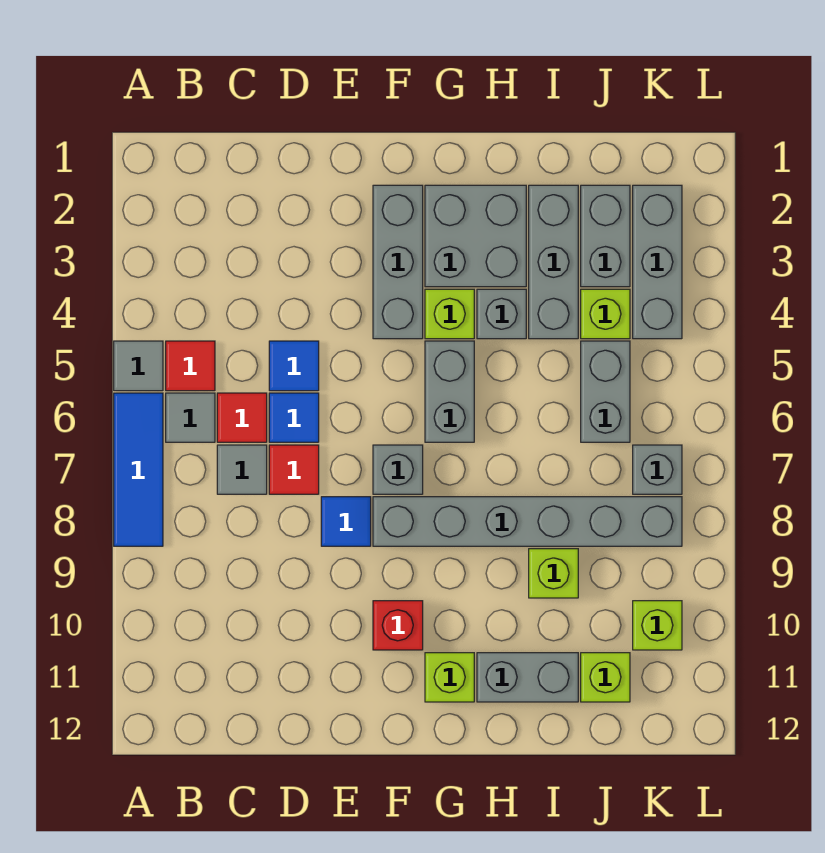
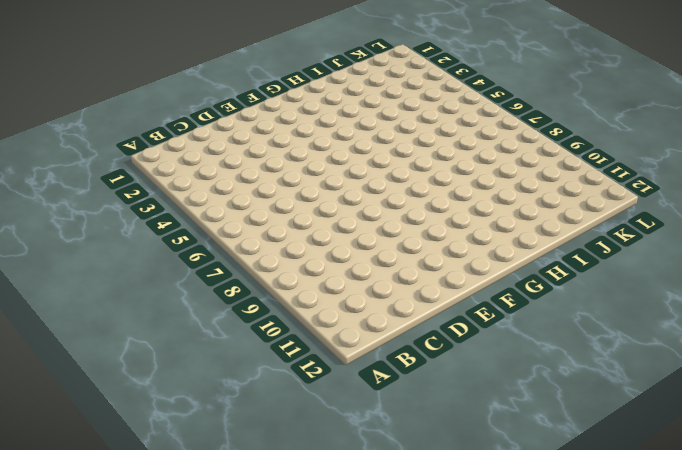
none -> grey tile A5 level 1
none -> blue tile A6:A8 level 1
none -> red tile B5 level 1

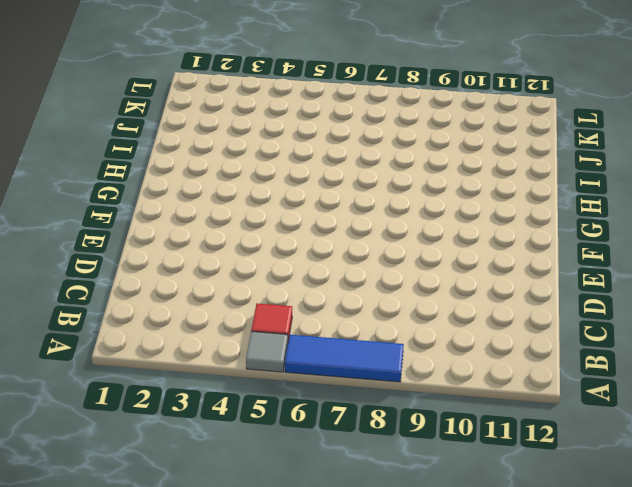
none -> grey tile B6 level 1
none -> red tile C6 level 1
none -> grey tile C7 level 1

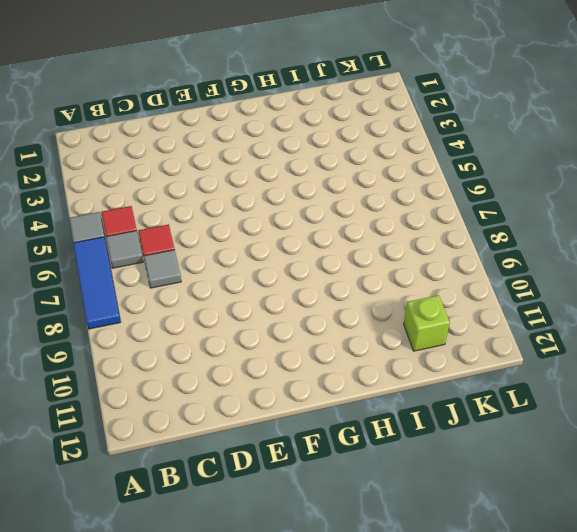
none -> blue tile D5 level 1
none -> blue tile D6 level 1
none -> red tile D7 level 1

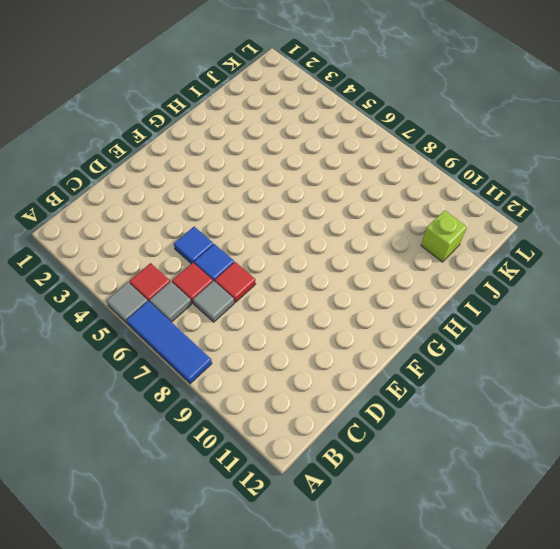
none -> blue tile E8 level 1
none -> grey brick F2:F4 level 1
none -> grey brick F7 level 1

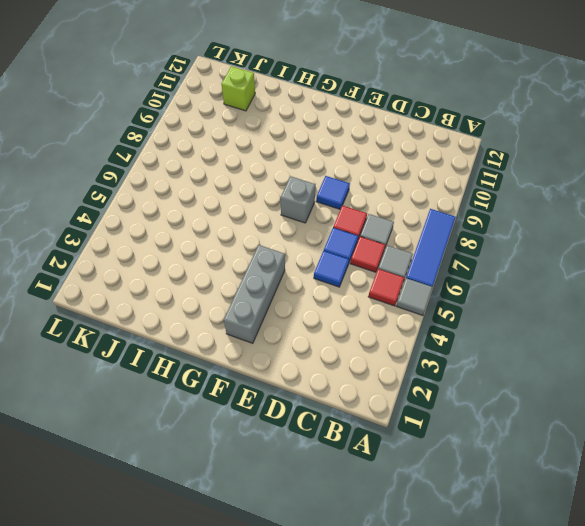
none -> grey brick F8:K8 level 1
none -> red brick F10 level 1
none -> grey brick G2:H3 level 1

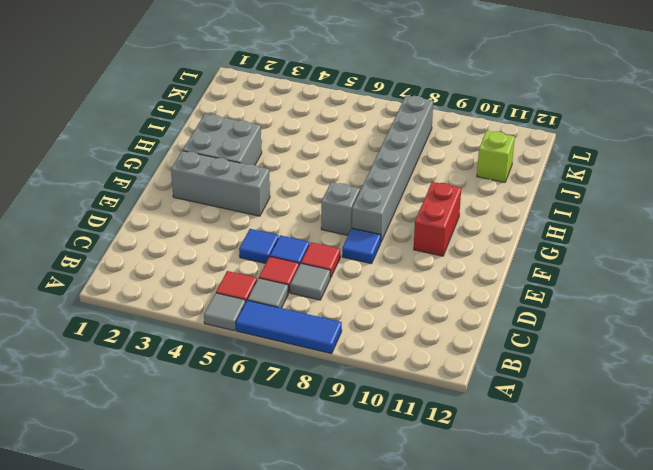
red brick F10:G10 level 1 -> red brick F10 level 1
none -> lime brick G4 level 1
none -> grey brick G5:G6 level 1
none -> lime brick G11 level 1

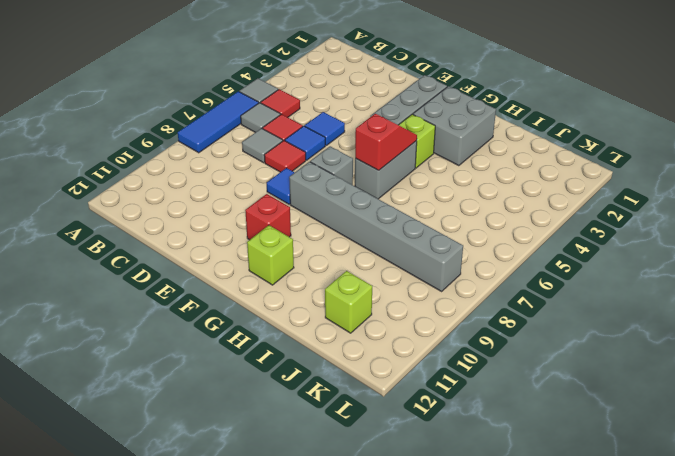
red slope G5:G6 level 2 top 6 -> none
none -> grey brick H4 level 1
none -> grey brick H11:I11 level 1
none -> grey brick I2:I4 level 1

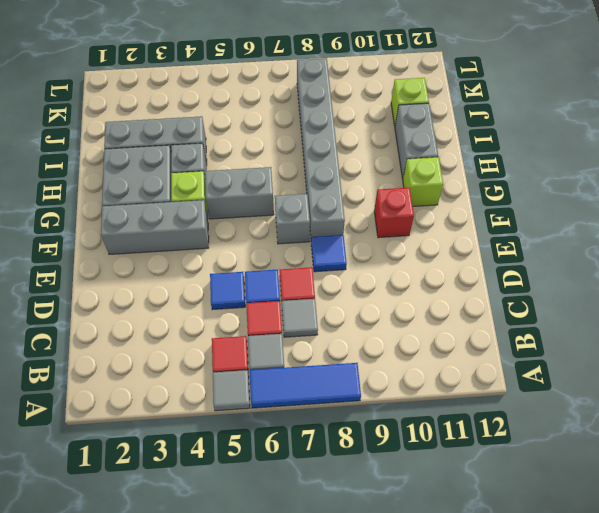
none -> lime brick I9 level 1
none -> grey brick J2:J3 level 1
none -> lime brick J4 level 1

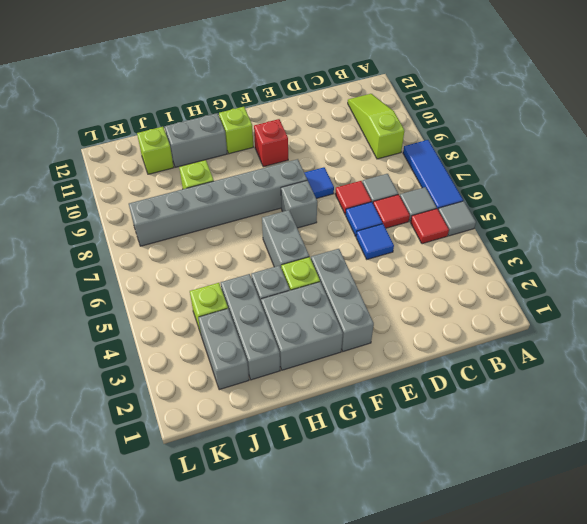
lime slope B9:B11 level 1 top 9 -> none
none -> grey brick J5:J6 level 1
none -> grey brick K2:K4 level 1
none -> grey brick K7 level 1

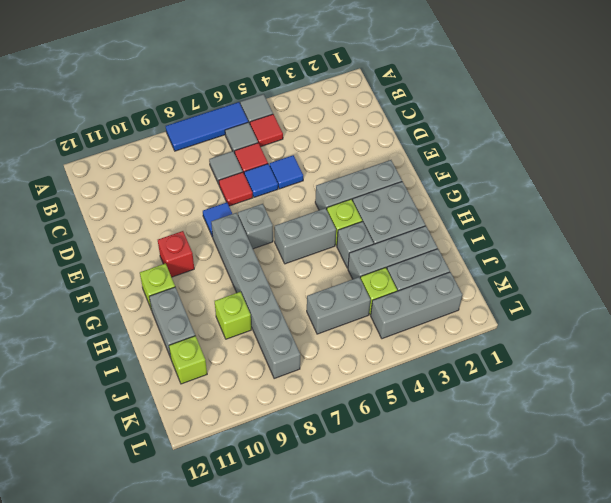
none -> grey brick K7 level 1
none -> lime brick K10 level 1

